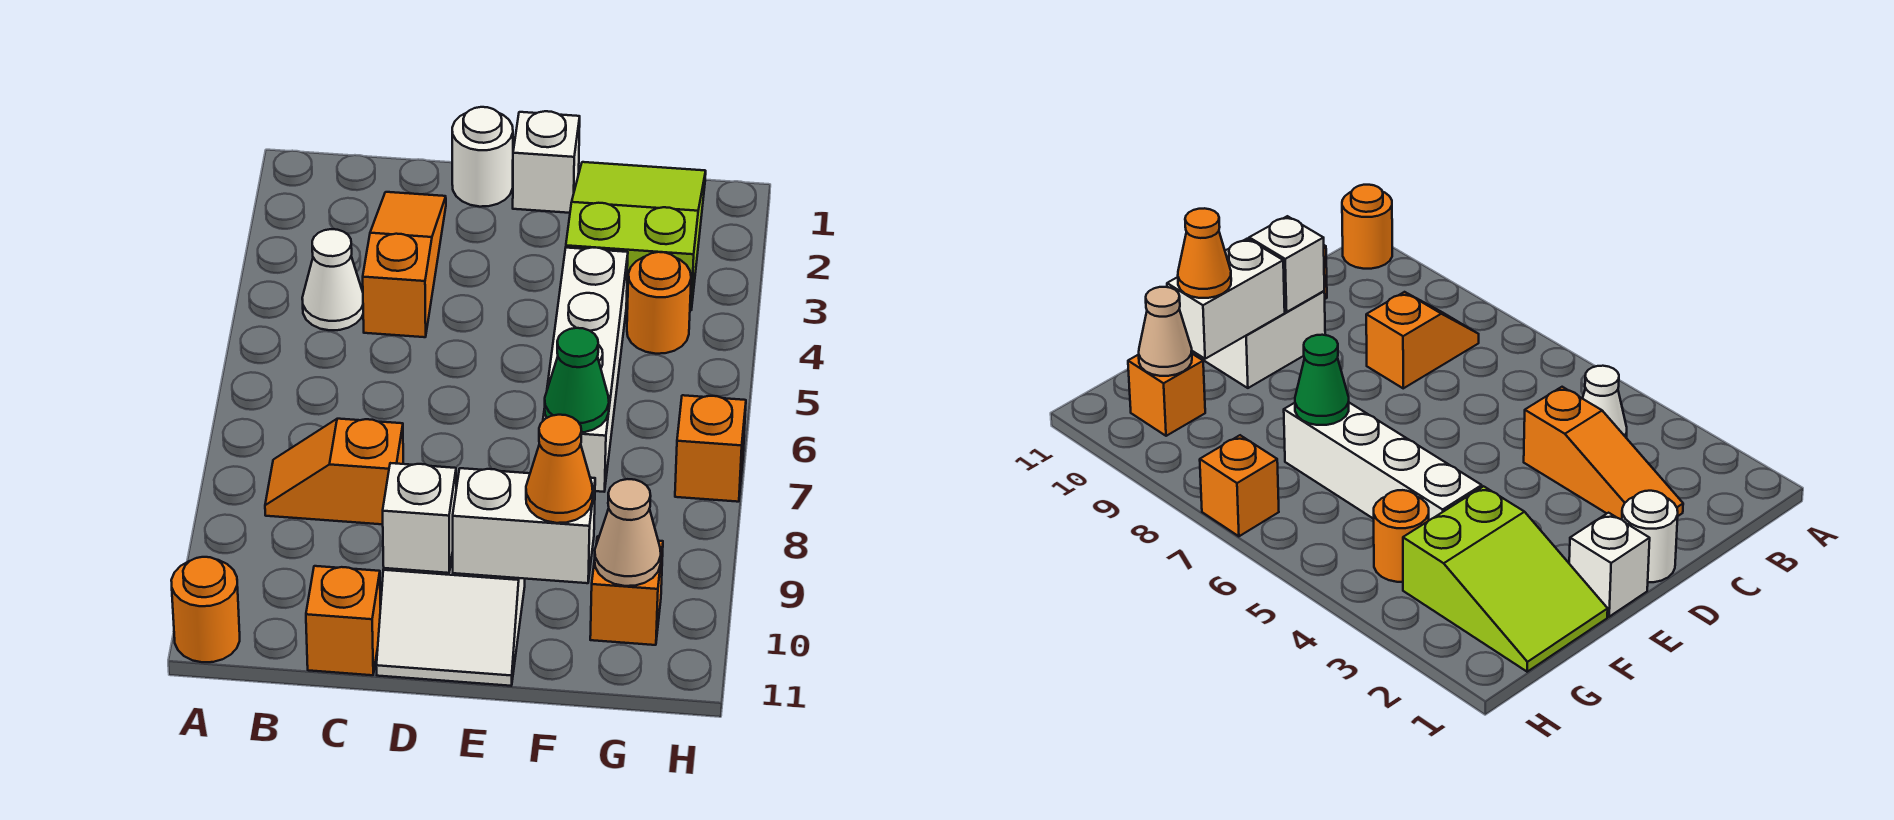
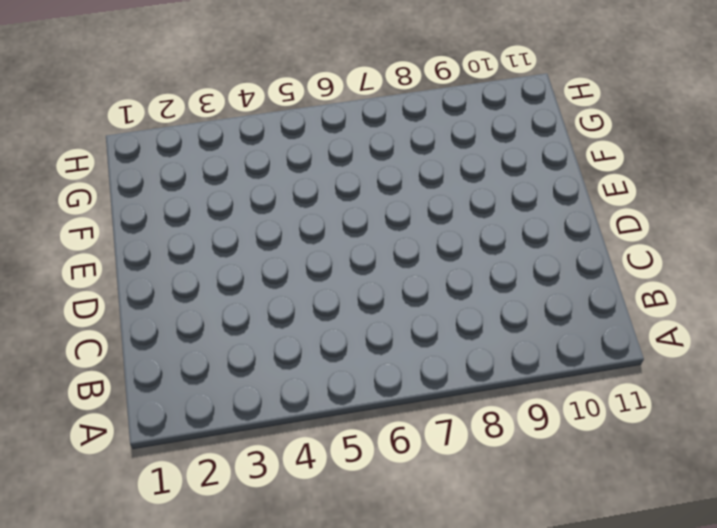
none -> orange round brick A11 level 1
none -> white cone B4 level 1
none -> orange slope B8:C8 level 1 top C

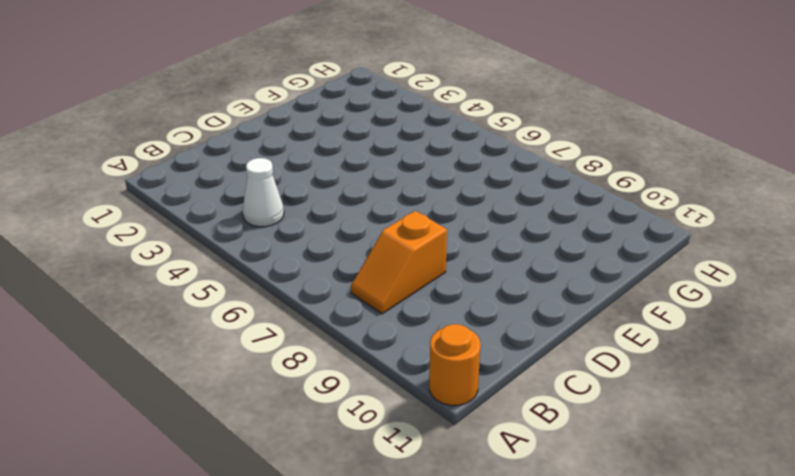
none -> orange slope C2:C4 level 1 top 4
none -> orange brick C11 level 1
none -> white round brick D1 level 1

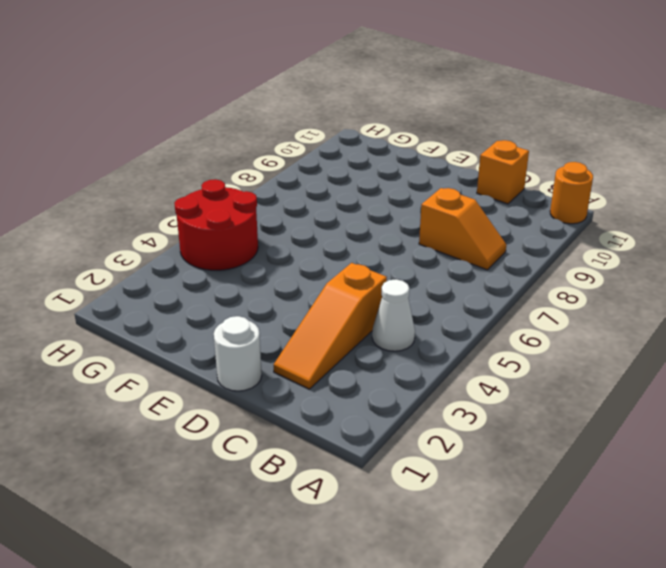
red round brick G4:H5 level 1 -> orange round brick G4 level 1
none -> white slope D10:E11 level 1 top 10
none -> white brick E1 level 1
none -> lime slope F1:G3 level 1 top 3

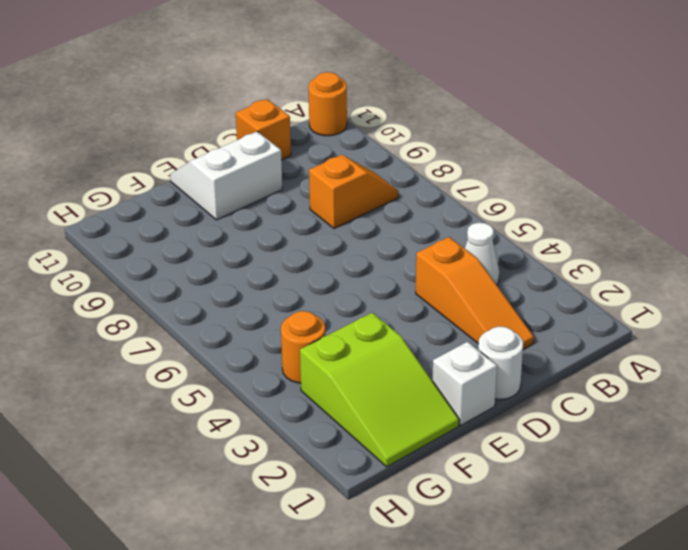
none -> white brick F4:F7 level 1
none -> orange brick G10 level 1
none -> orange brick H7 level 1

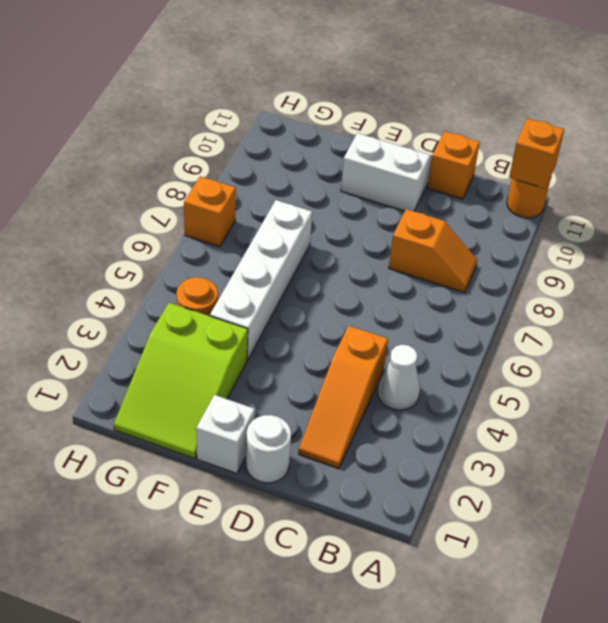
orange brick A11 level 2 -> orange brick G10 level 1
none -> white brick D10 level 2
none -> white brick E10:F10 level 2
none -> green cone F7 level 2

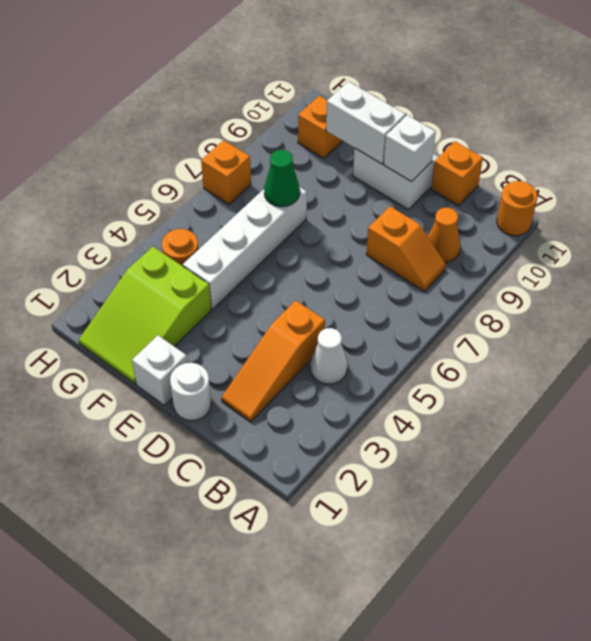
orange cone B9 level 1 -> orange cone F10 level 3
none -> tan cone G10 level 2

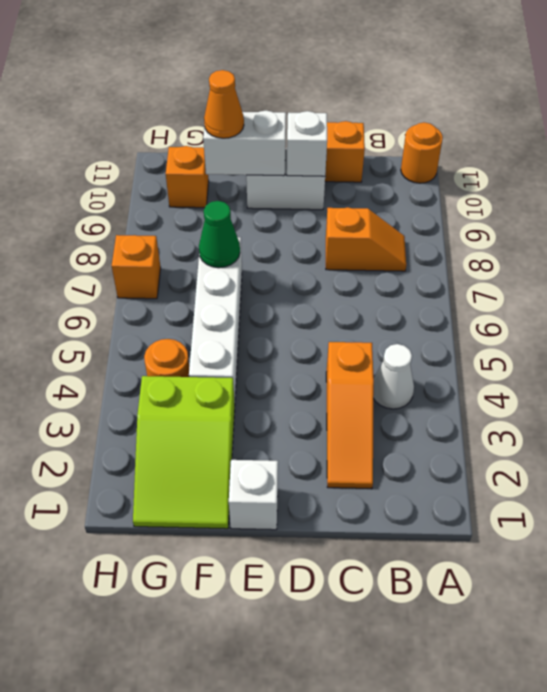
none -> white round brick D1 level 1
none -> tan cone G10 level 2

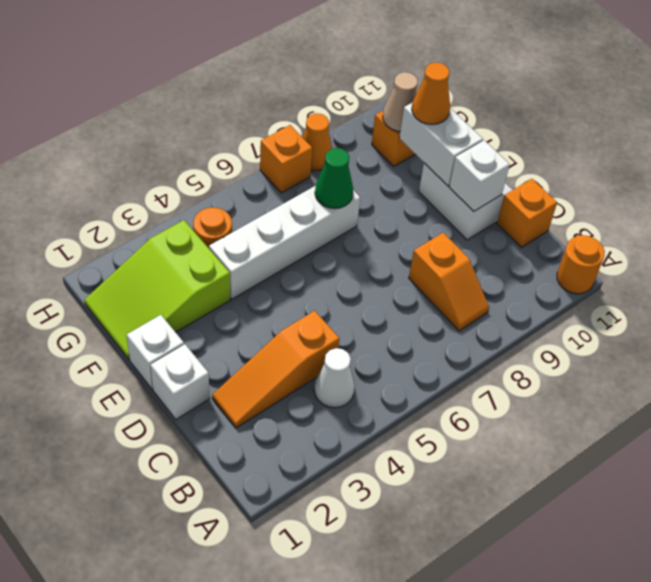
white brick D1 level 1 -> white round brick D1 level 1
orange cone H8 level 1 -> none

